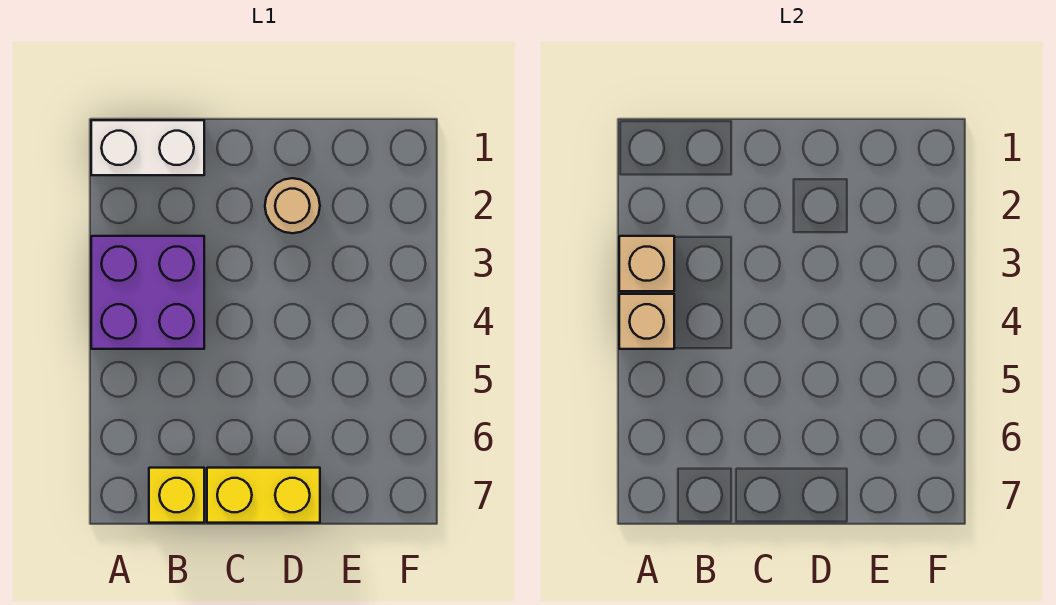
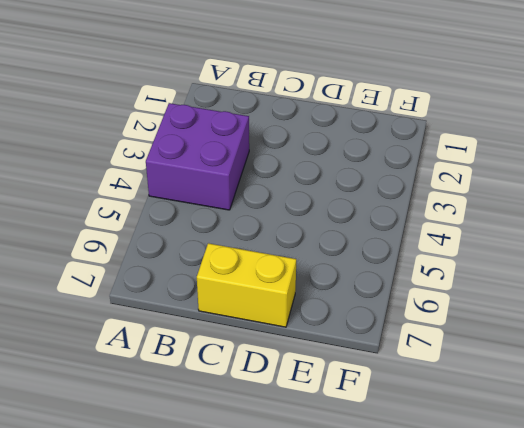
none -> white brick A1:B1 level 1
none -> yellow brick B7 level 1

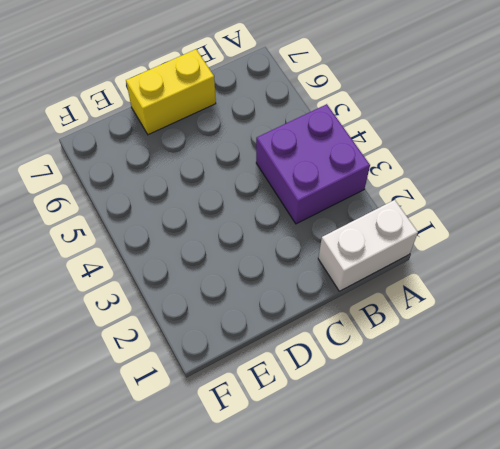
none -> yellow brick B7 level 1
none -> tan round brick D2 level 1

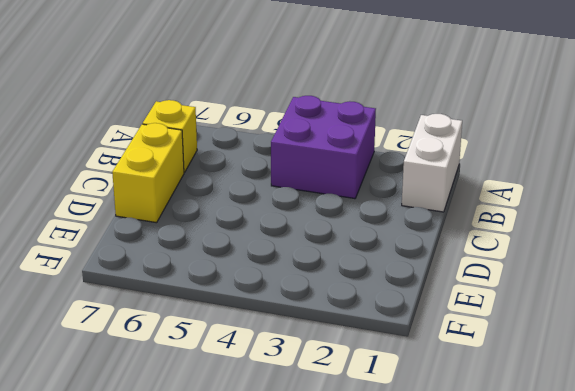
none -> tan round brick D2 level 1
none -> tan brick A3 level 2

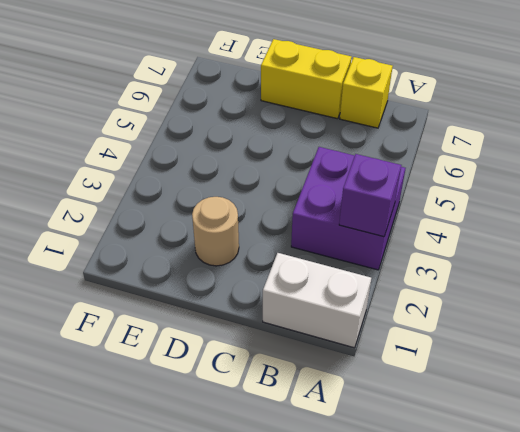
purple brick A3 level 2 -> tan brick A3 level 2
none -> tan brick A4 level 2

